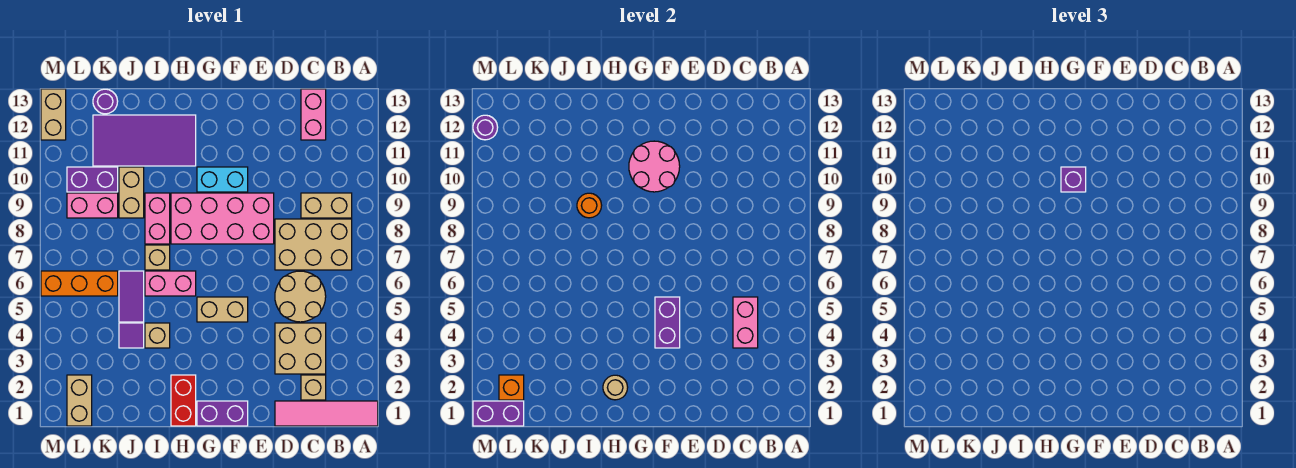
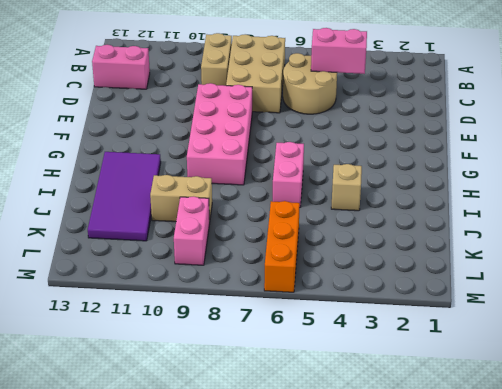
none -> pink tile A1:D1 level 1
none -> tan brick C2 level 1
none -> tan brick C3:D4 level 1
none -> purple brick F1:G1 level 1

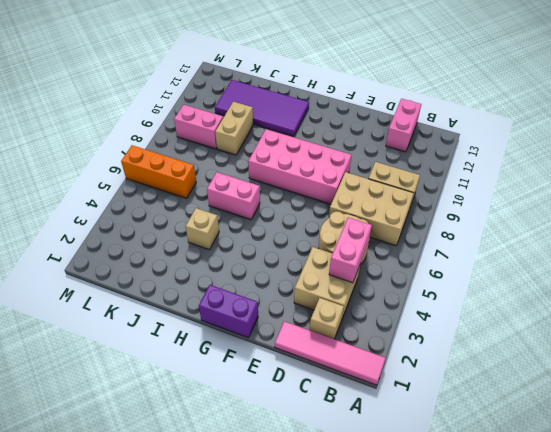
none -> tan brick F5:G5 level 1
none -> cyan brick F10:G10 level 1
none -> red brick H1:H2 level 1
none -> tan brick I7 level 1

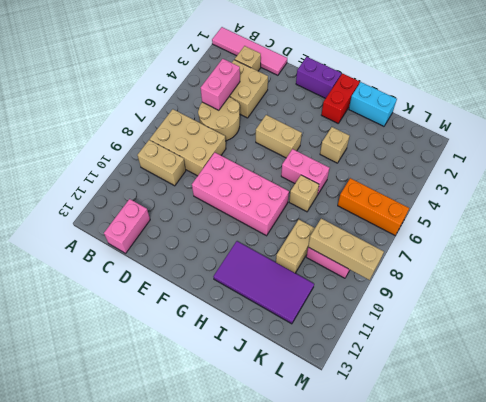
cyan brick I1:J1 level 1 -> cyan brick F10:G10 level 1
tan brick K9:M9 level 2 -> none
none -> pink brick I8:I9 level 1
none -> purple tile J4 level 1
none -> purple tile J5:J6 level 1
none -> purple brick K10:L10 level 1

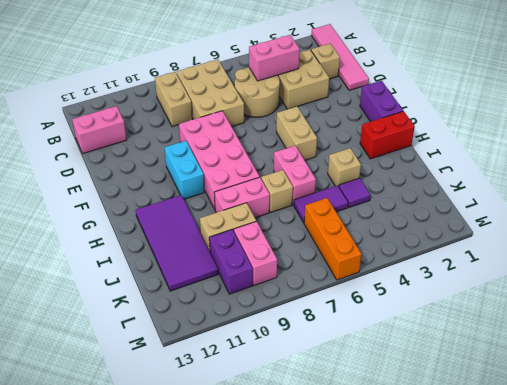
none -> purple round brick K13 level 1
none -> tan brick L1:L2 level 1
none -> tan brick M12:M13 level 1
none -> purple brick F4:F5 level 2

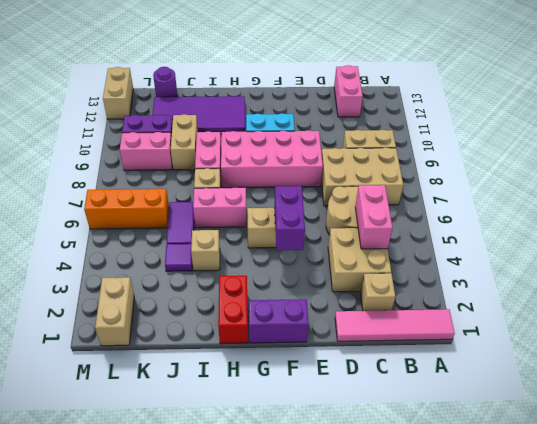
none -> pink round brick F10:G11 level 2
none -> tan round brick H2 level 2
none -> orange round brick I9 level 2
none -> purple brick L1:M1 level 2

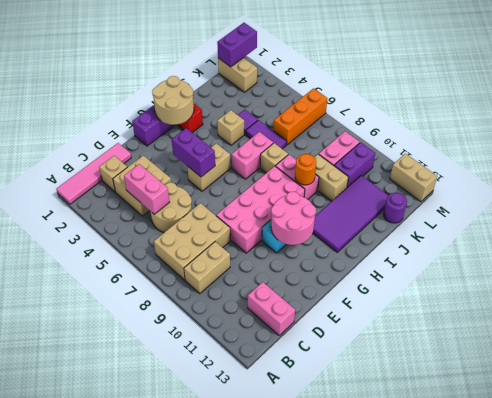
tan round brick G1:H2 level 2 -> tan round brick H2 level 2
none -> orange brick L2 level 2
none -> purple round brick M12 level 2
none -> purple brick G10 level 3

